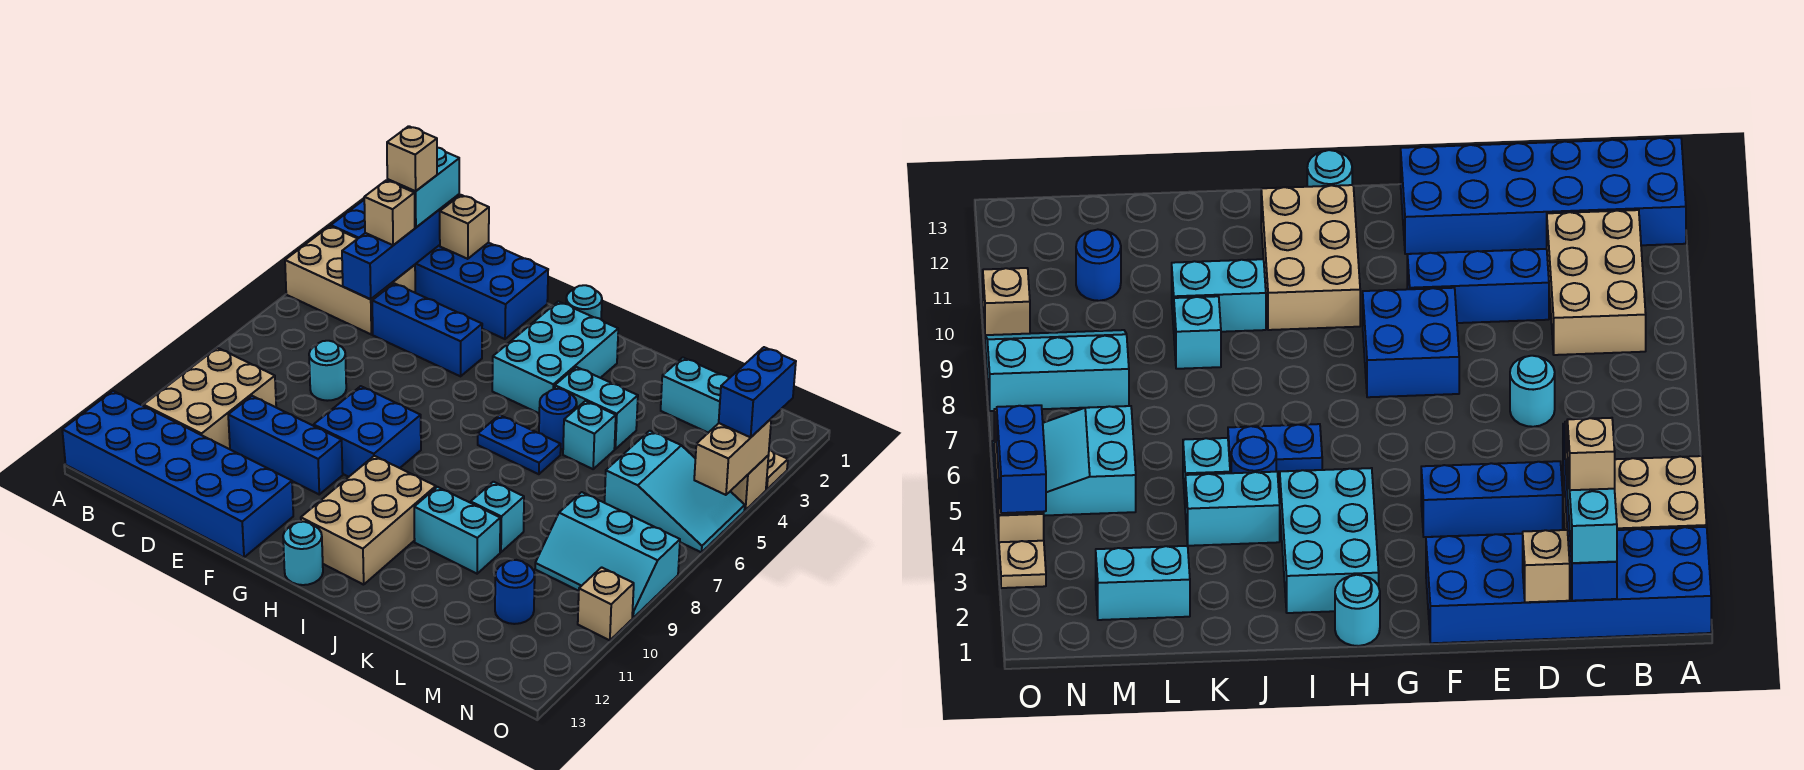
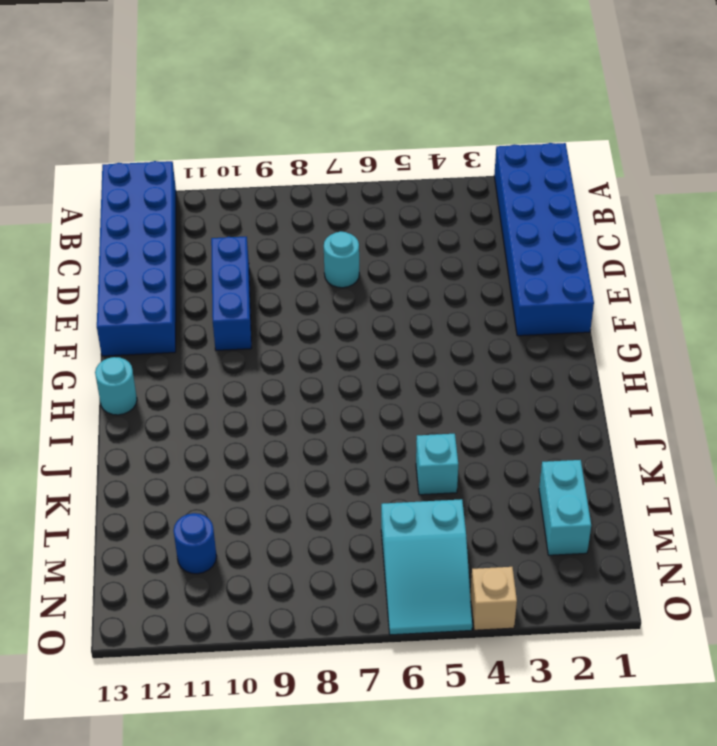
none -> tan brick A3:C4 level 1
none -> tan brick B9:C11 level 1
none -> blue brick D4:F4 level 1
none -> blue brick F8:G9 level 1

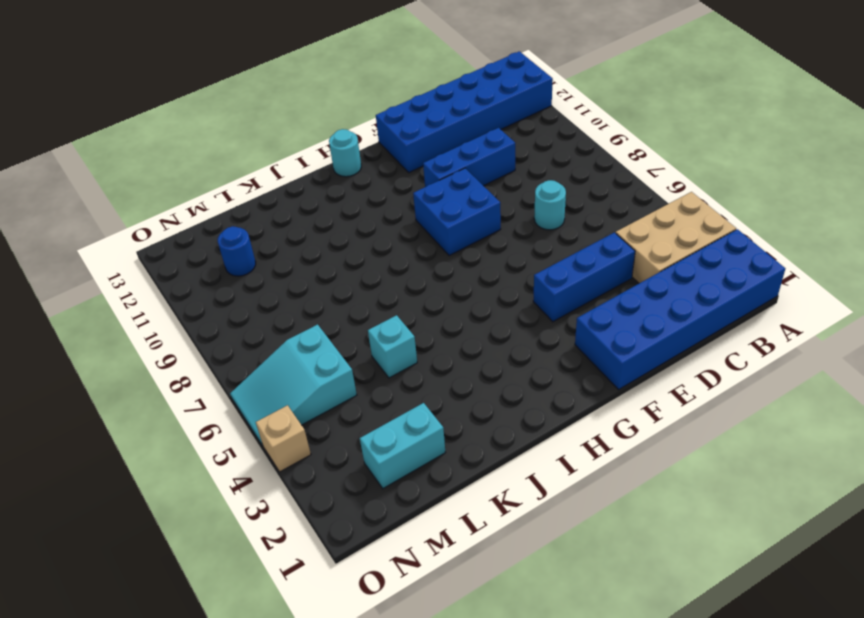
none -> tan brick B9:C11 level 1
none -> cyan round brick H1 level 1
none -> cyan brick H2:I4 level 1
none -> tan brick H10:I12 level 1

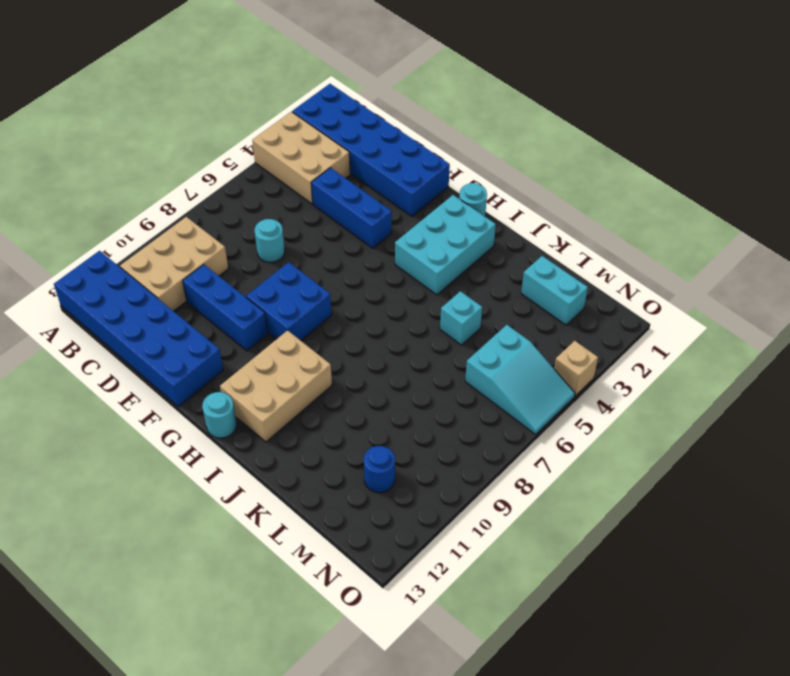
none -> blue plate I6:J6 level 1
none -> cyan brick J4:K4 level 1
none -> blue round brick J5 level 1
none -> cyan brick J10:K10 level 1

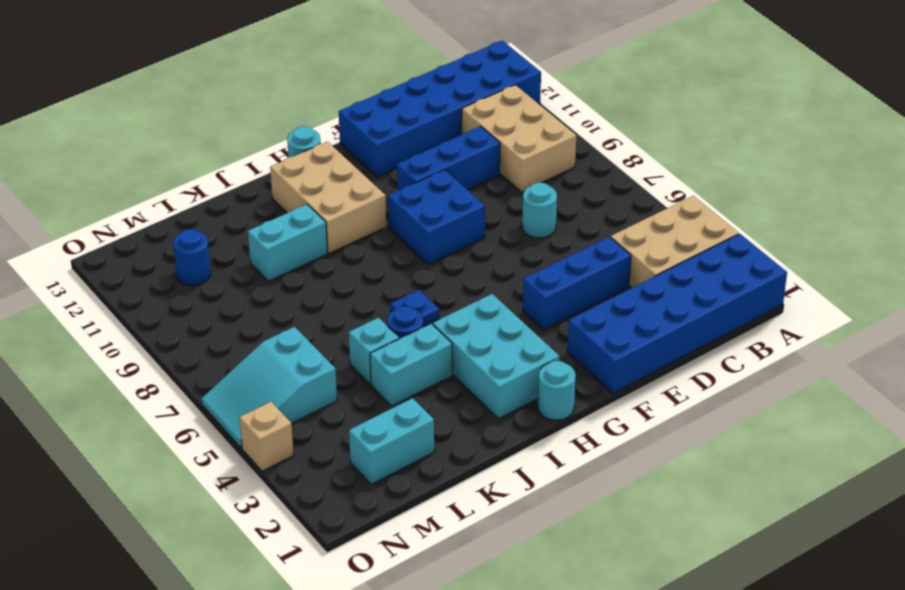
blue plate I6 level 1 -> blue plate I6:J6 level 1
none -> cyan brick K9 level 1
none -> cyan slope M8:O9 level 1 top 8
none -> tan plate O3 level 1
none -> tan brick O10 level 1

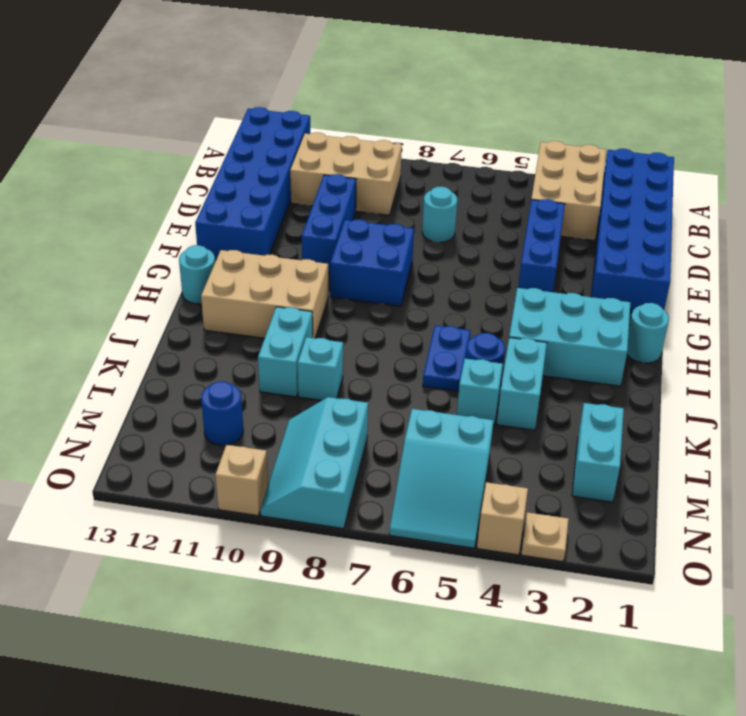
none -> blue brick C1:C4 level 2
none -> tan brick D1 level 2
none -> tan brick O4:O5 level 2
none -> cyan brick C1:C2 level 3

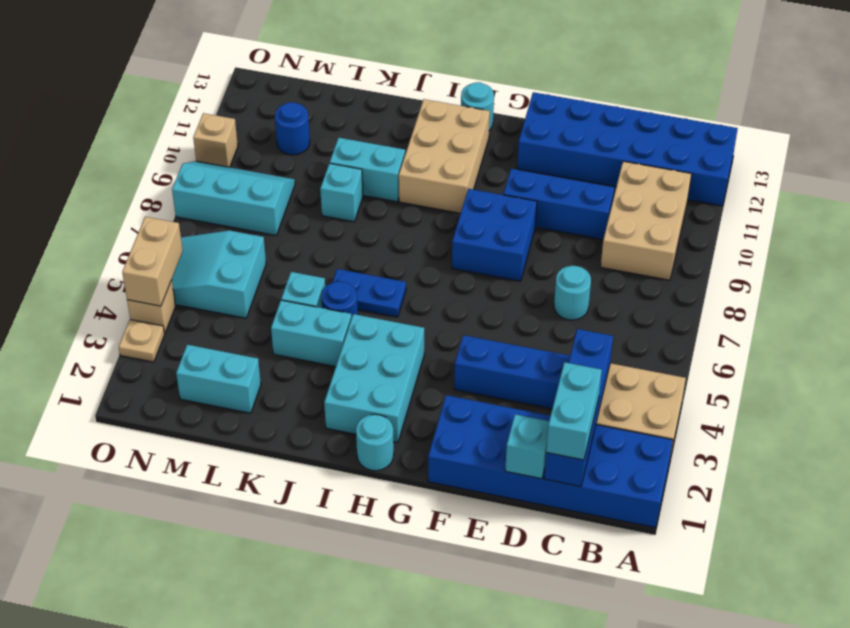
cyan brick D1 level 2 -> tan brick D1 level 2
none -> tan brick C3 level 3
none -> blue brick O3:O4 level 3
none -> tan brick C2 level 4

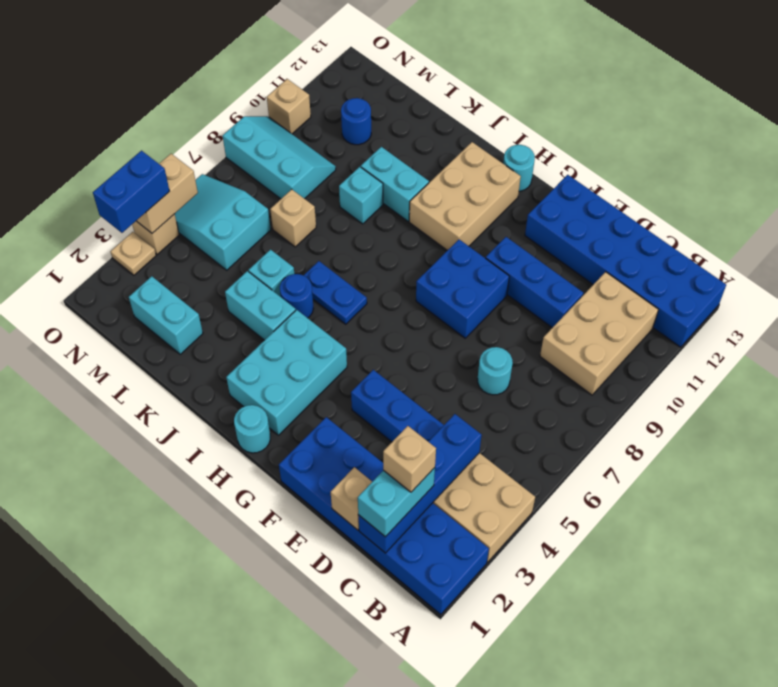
tan brick L7 level 1 -> tan brick C3 level 3

